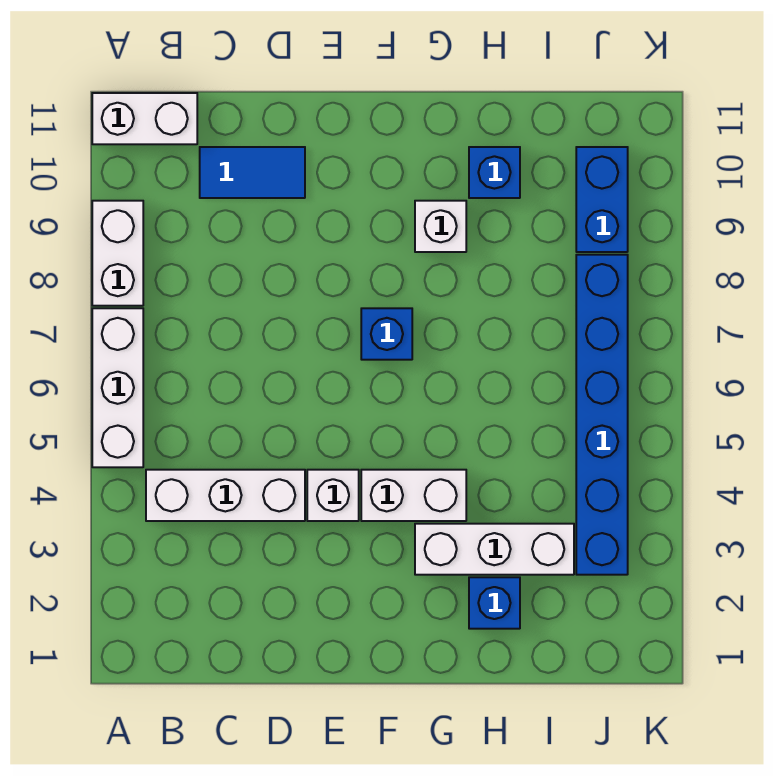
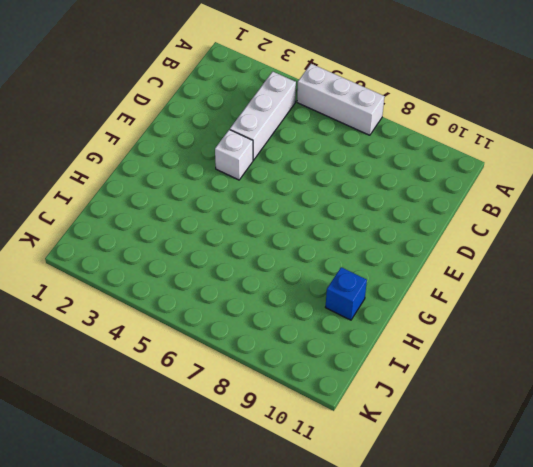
none -> white brick A8:A9 level 1
none -> white brick A11:B11 level 1
none -> blue tile C10:D10 level 1

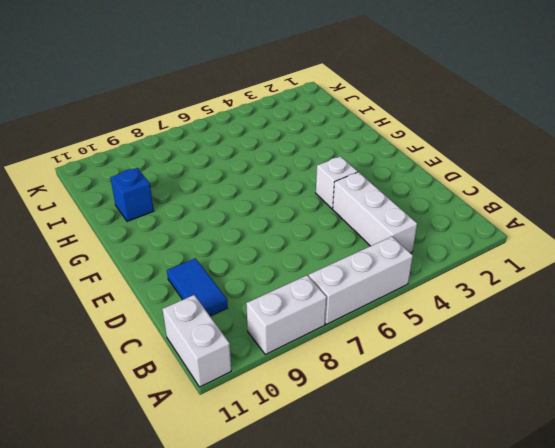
none -> white brick F4:G4 level 1
none -> blue brick F7 level 1
none -> white brick G3:I3 level 1

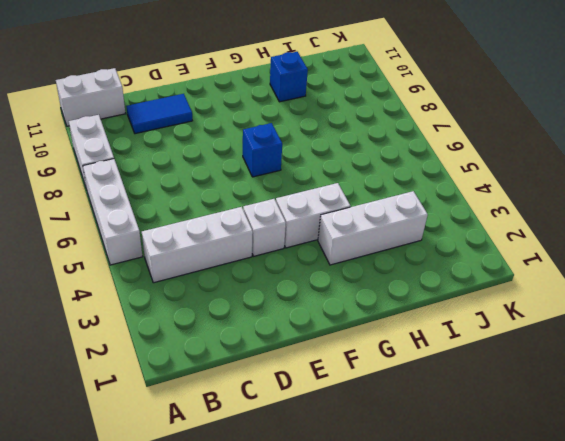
none -> white brick G9 level 1
none -> blue brick H2 level 1
none -> blue brick J3:J8 level 1

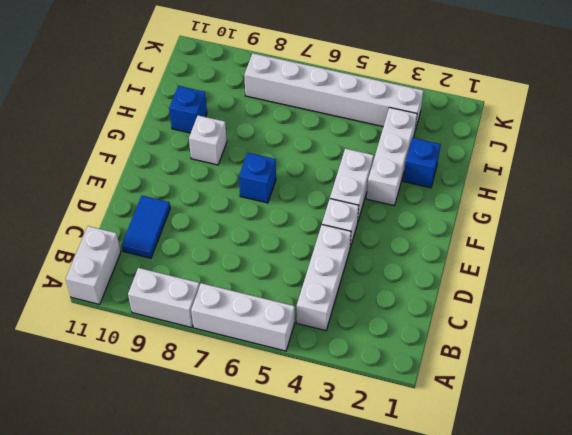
white brick J3:J8 level 1 -> blue brick J3:J8 level 1
none -> blue brick J9:J10 level 1

